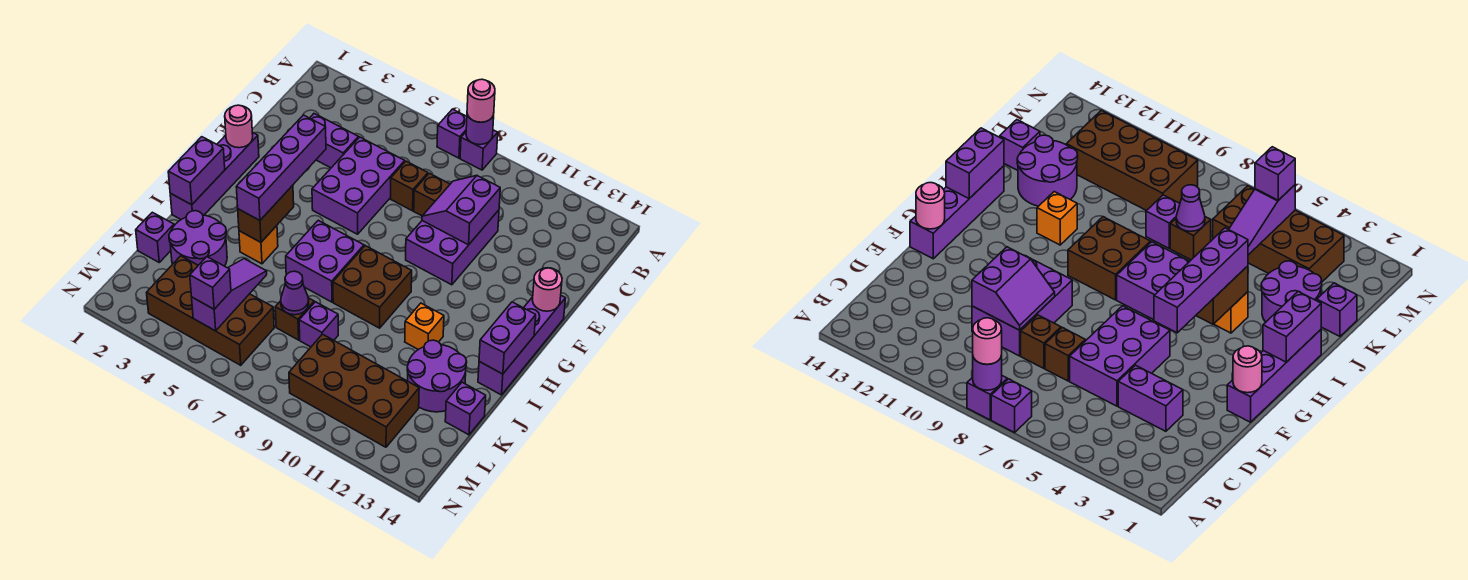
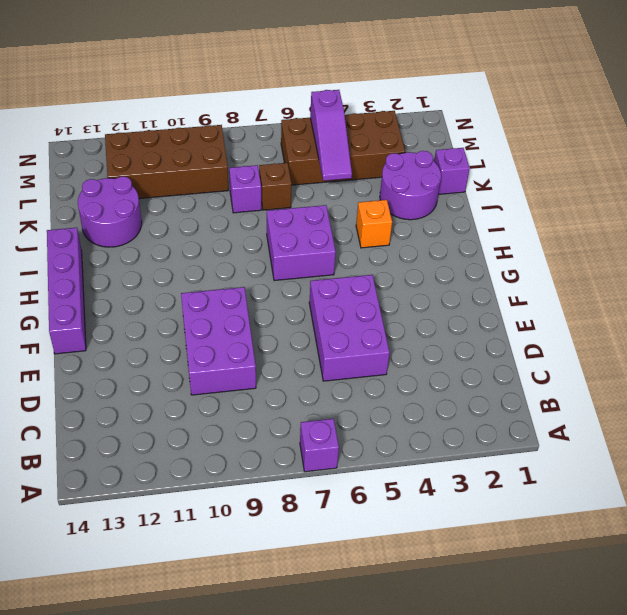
none -> purple brick A8 level 1
none -> purple brick D3:D4 level 1
none -> brown brick D7 level 1
none -> brown brick D8 level 1

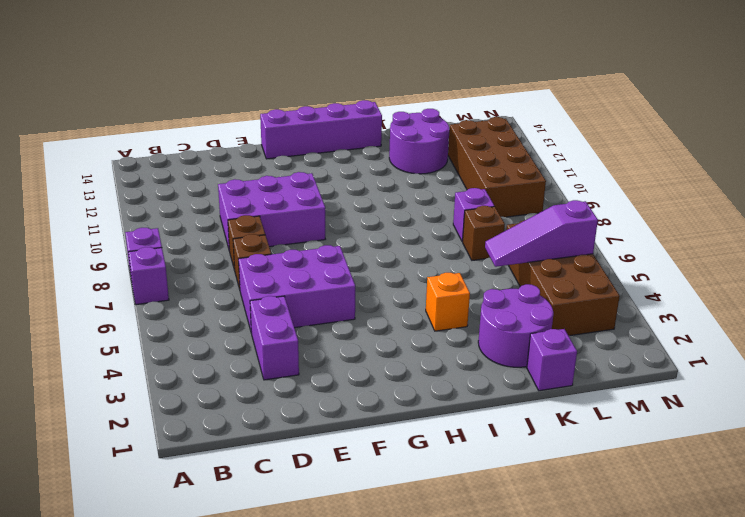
none -> purple brick F1:I1 level 1
none -> purple brick H6:I7 level 1
none -> brown brick H8:I9 level 1
none -> orange brick I11 level 1

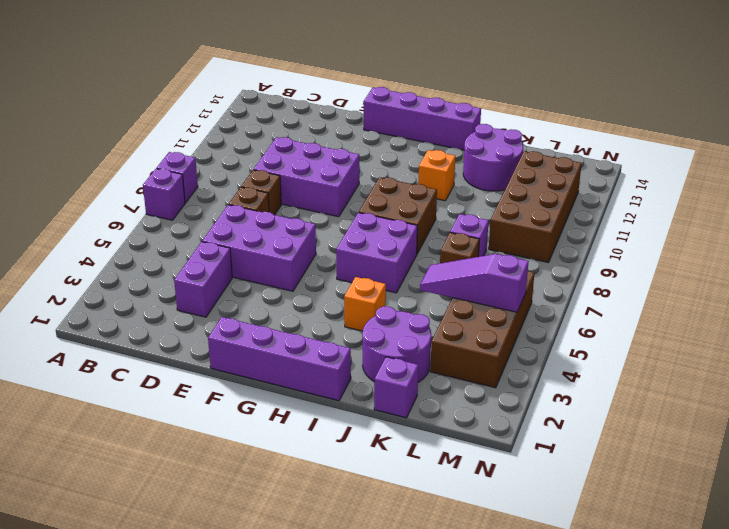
none -> purple brick K14 level 1
none -> purple round brick A8 level 2
none -> purple slope D9:E10 level 2 top 10
none -> pink round brick F1 level 2

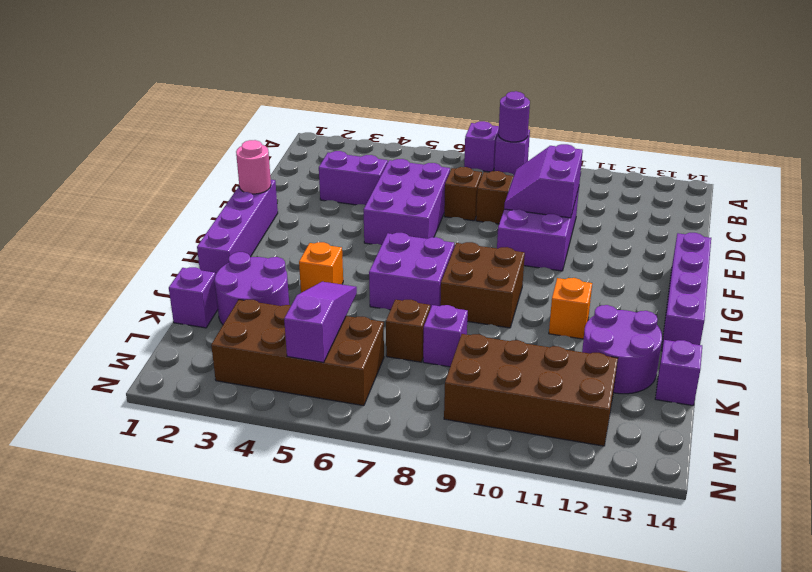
none -> pink round brick F14 level 2
none -> purple brick H1:I1 level 2
none -> brown brick H4:I4 level 2
none -> purple brick H14:I14 level 2

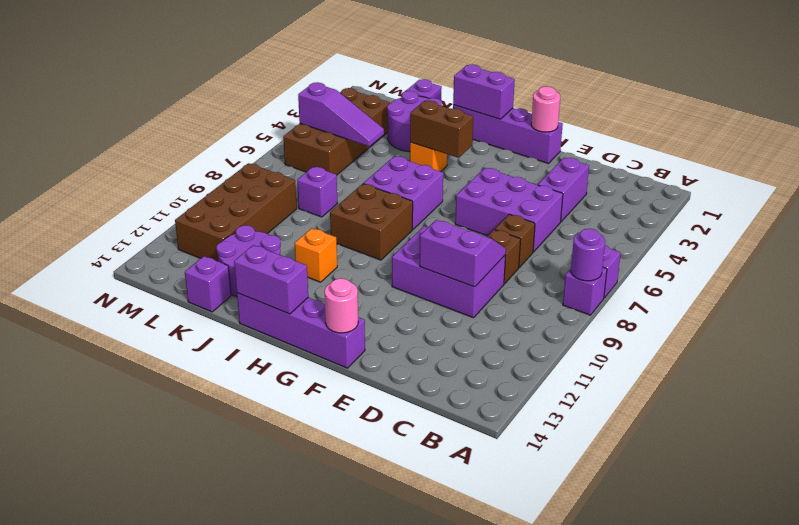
none -> brown brick K7 level 1
none -> purple cone K7 level 2
none -> pink round brick A8 level 3
none -> purple brick F4:I4 level 3

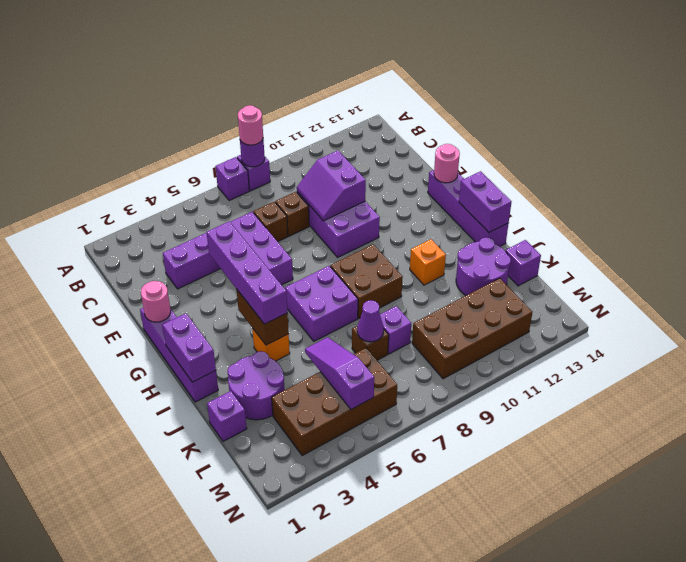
none -> purple brick M5 level 3

